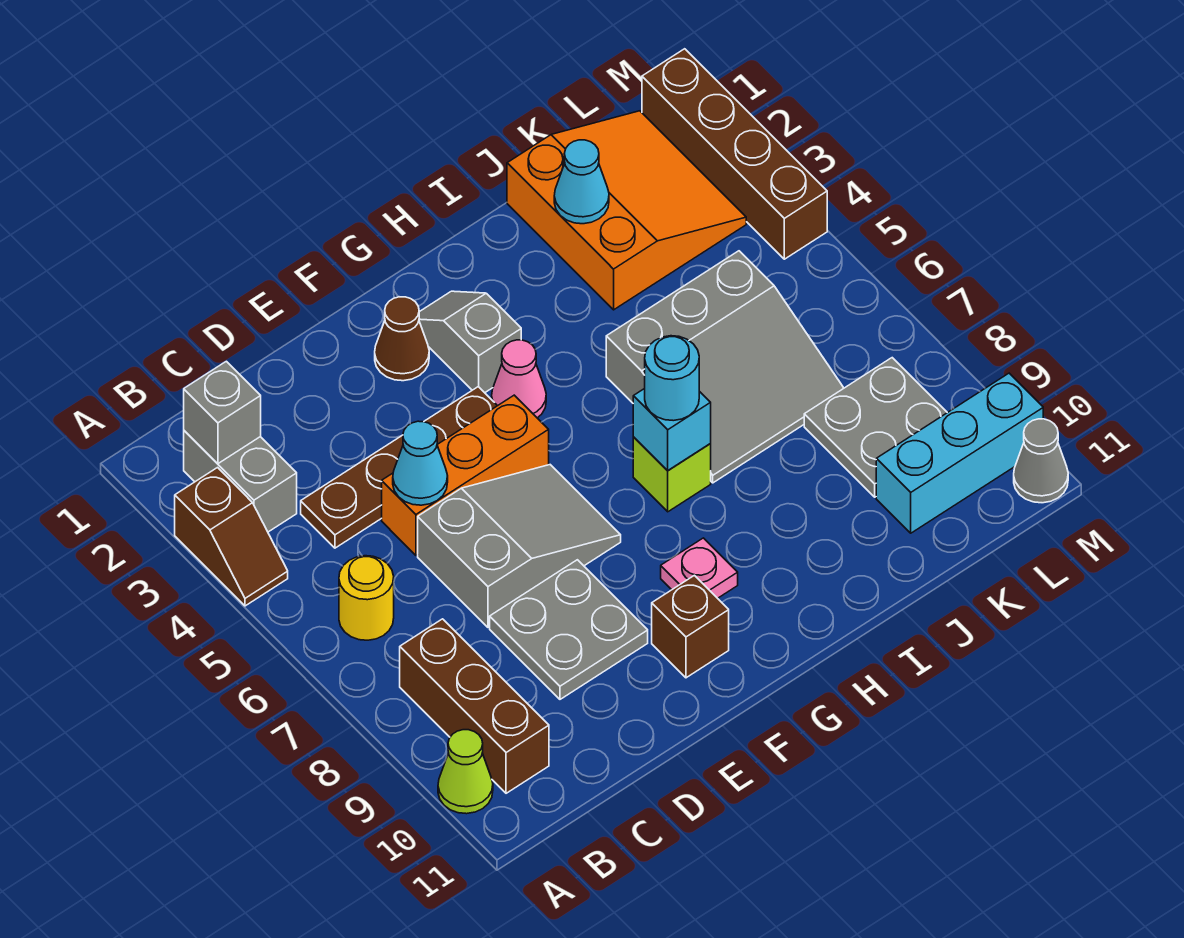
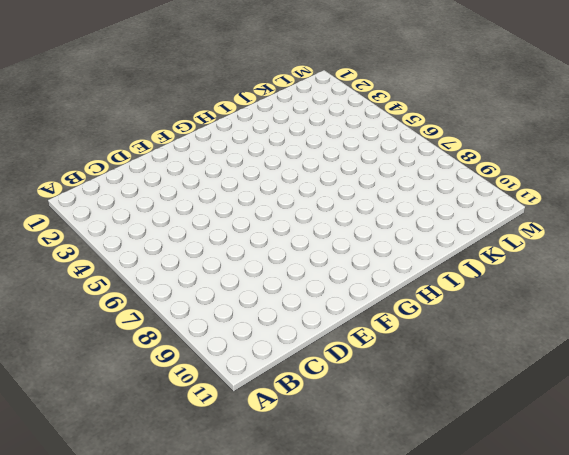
none -> brown slope A3:A4 level 1 top 3
none -> lime cone A10 level 1
none -> grey brick B2:B3 level 1

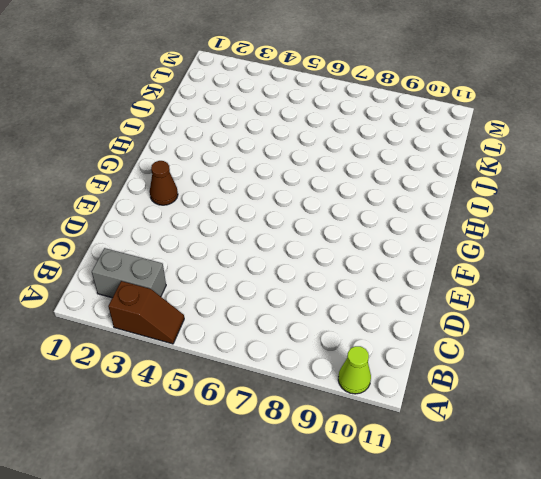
none -> yellow round brick B6 level 1
none -> brown brick B8:B10 level 1
none -> brown plate C4:F4 level 1

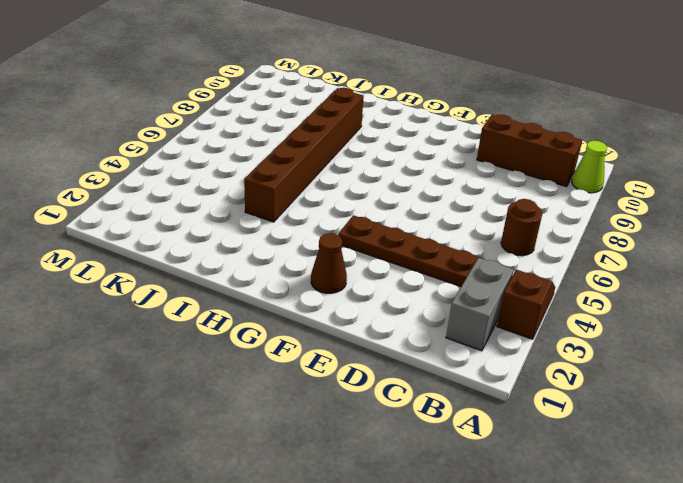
brown round brick B6 level 1 -> yellow round brick B6 level 1
brown brick B10:D10 level 1 -> brown brick B8:B10 level 1
brown brick I4:I9 level 1 -> grey slope I5:K7 level 1 top 5
none -> orange brick D5:F5 level 1
none -> grey slope D6:F7 level 1 top D
none -> grey plate D8:E9 level 1

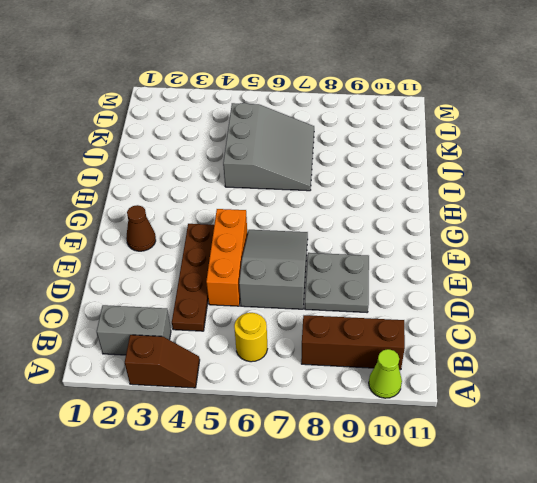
none -> brown brick F10 level 1
none -> grey slope G2:G3 level 1 top 3
none -> pink cone G4 level 1

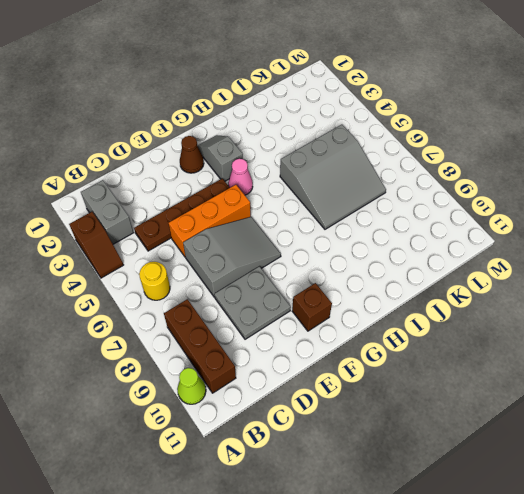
none -> pink plate G9 level 1
none -> lime brick H7 level 1
none -> orange slope J1:L3 level 1 top J

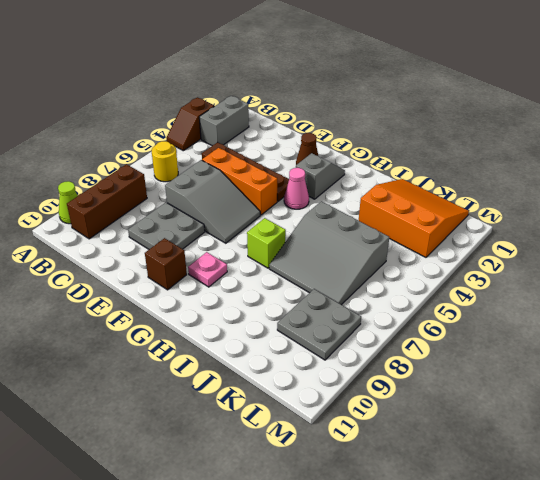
orange slope J1:L3 level 1 top 3 -> orange slope J1:L3 level 1 top J
none -> cyan brick K10:M10 level 1
none -> brown brick M1:M4 level 1
none -> grey cone M11 level 1

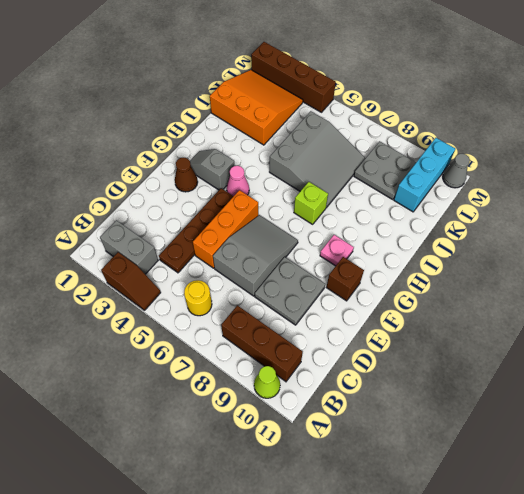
none -> grey brick B2 level 2
none -> cyan cone D5 level 2
none -> cyan brick H7 level 2

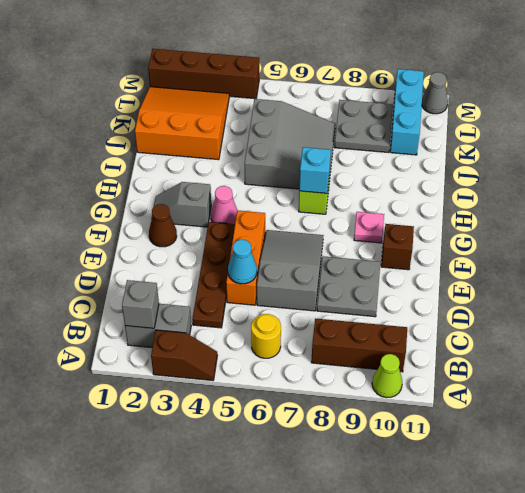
none -> cyan cone J2 level 2
none -> cyan round brick H7 level 3

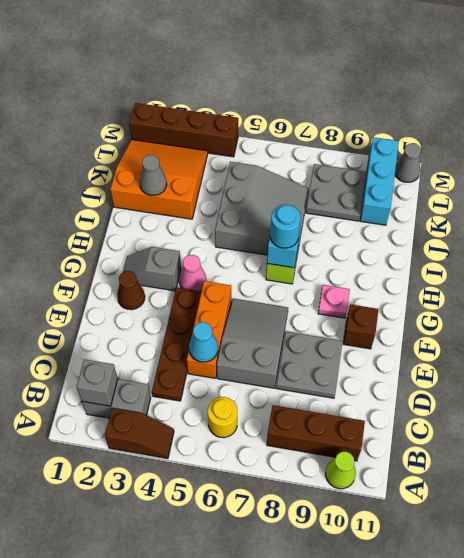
grey cone J2 level 2 -> cyan cone J2 level 2

